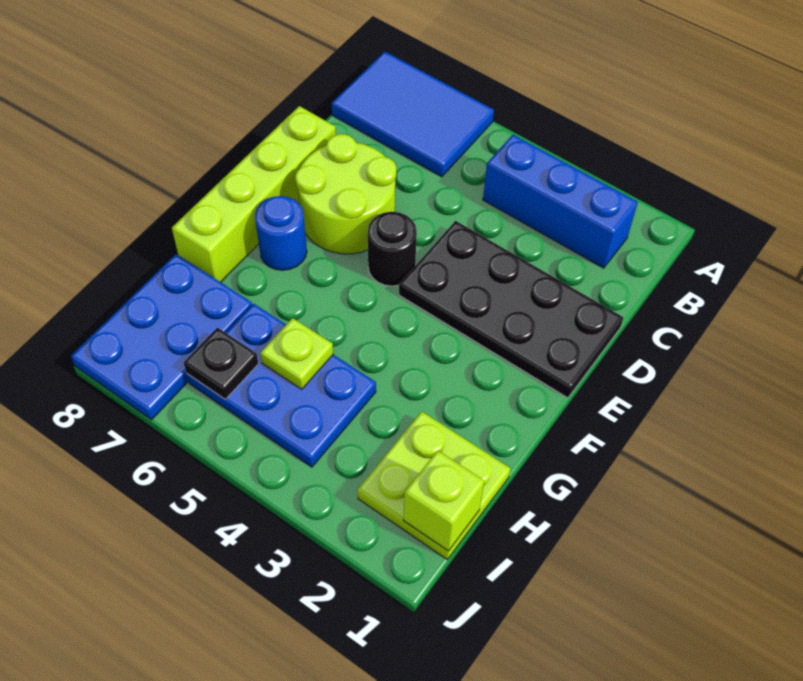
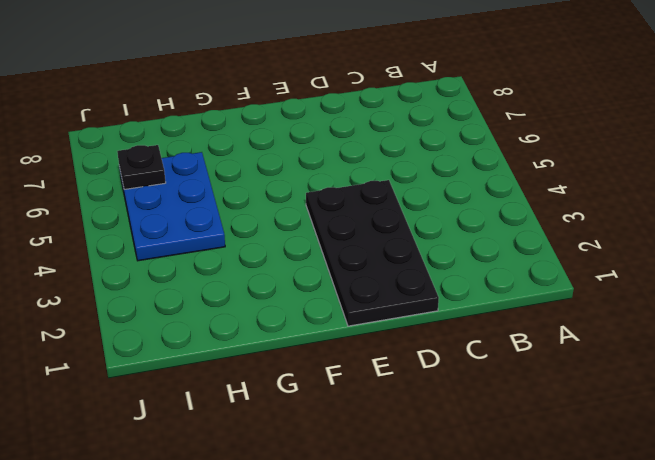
none -> blue tile A6:B8 level 1
none -> blue brick B2:B4 level 1
none -> lime round brick D6:E7 level 1

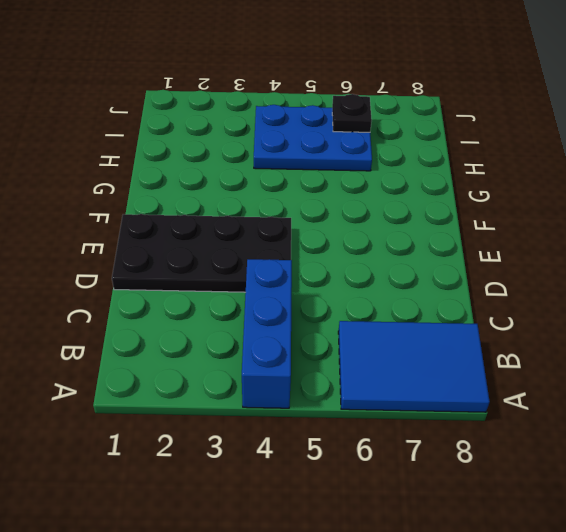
blue brick A4:C4 level 1 -> blue brick B2:B4 level 1
none -> lime round brick D6:E7 level 1
none -> lime brick D8:G8 level 1
none -> black round brick E5 level 1

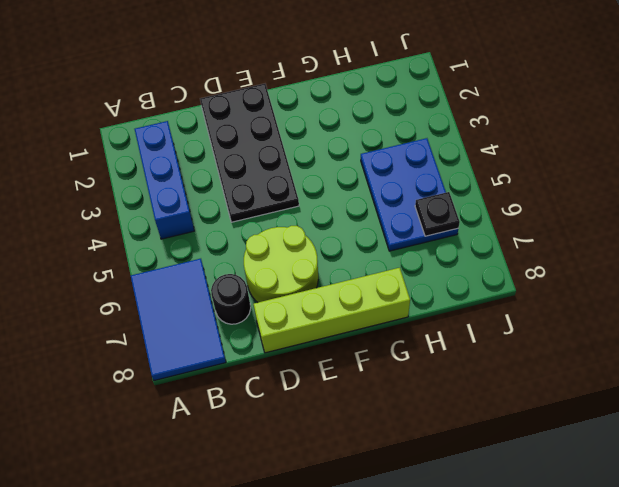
black round brick C7 level 1 -> black round brick E5 level 1
none -> blue round brick F7 level 1
none -> lime plate H1:I2 level 1
none -> blue plate H7:J8 level 1

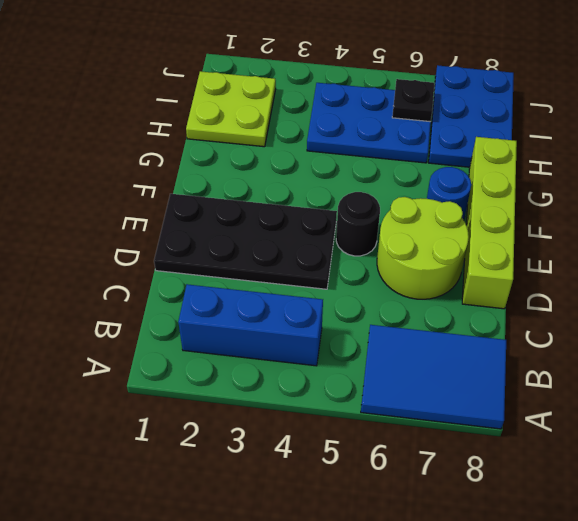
none -> lime plate H5 level 2
none -> lime brick I1 level 2

